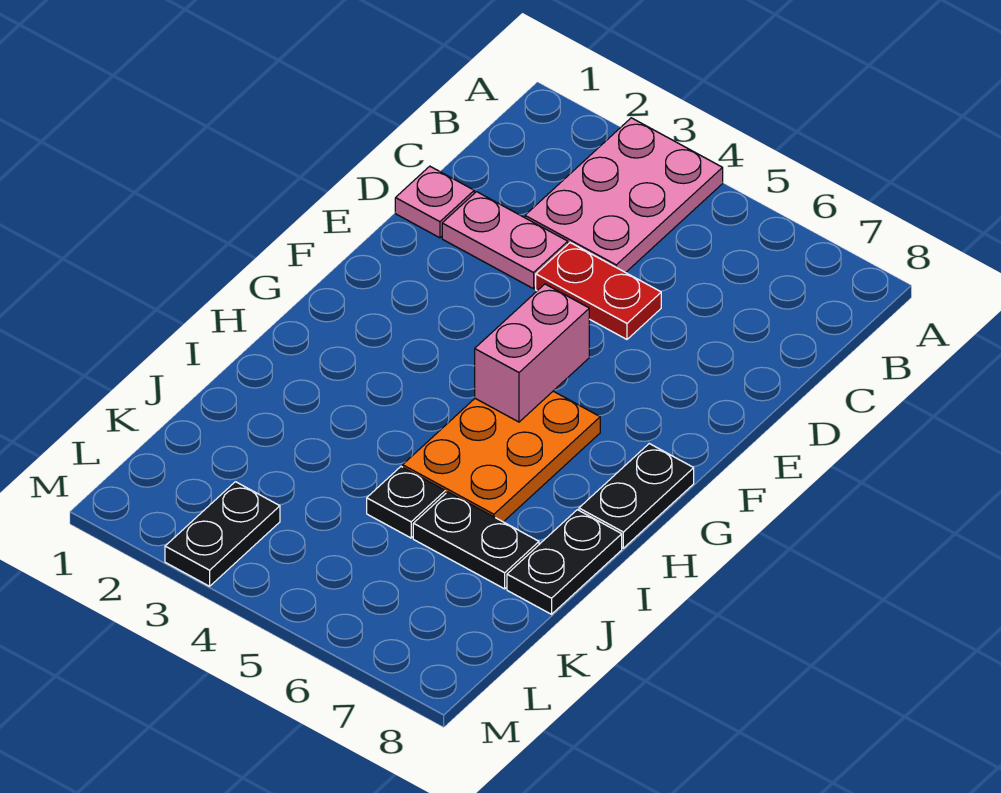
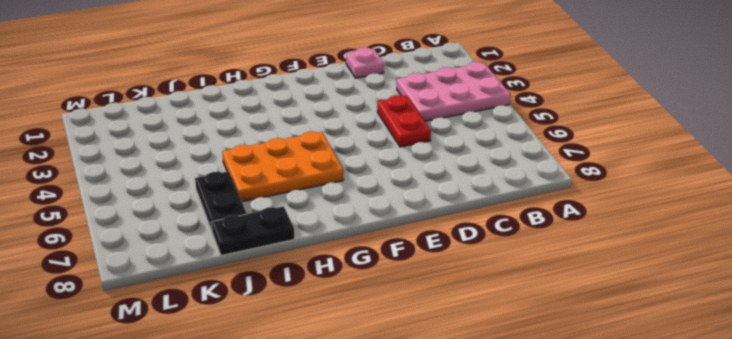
none -> pink plate D2:D3 level 1
none -> black plate G8:H8 level 1

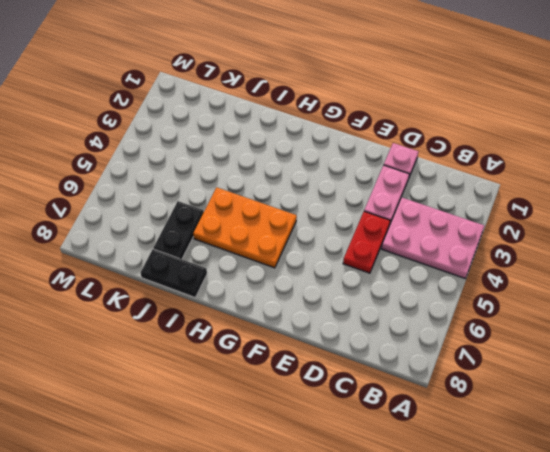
none -> black plate G8:H8 level 1
none -> black plate J5 level 1

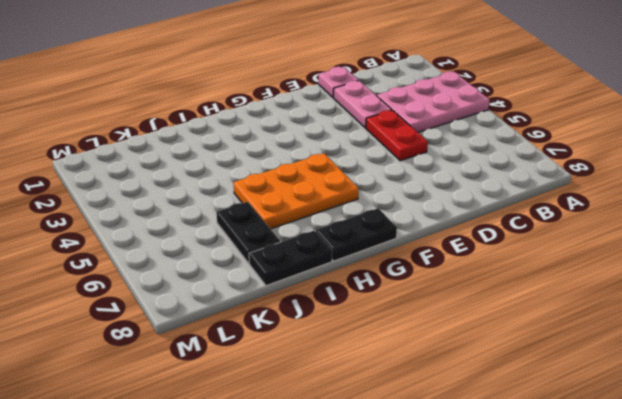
none -> black plate J5 level 1
none -> black plate L3:M3 level 1

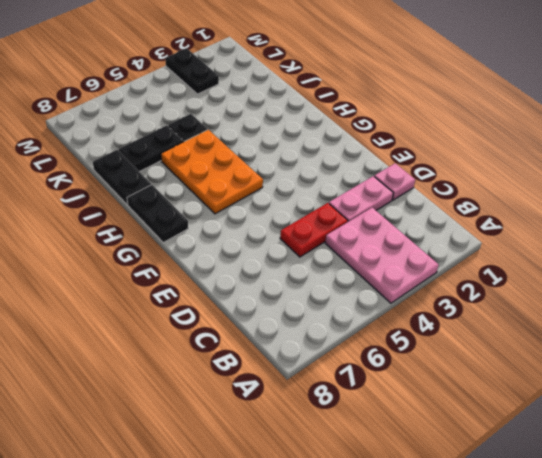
none -> pink brick F5:G5 level 2

